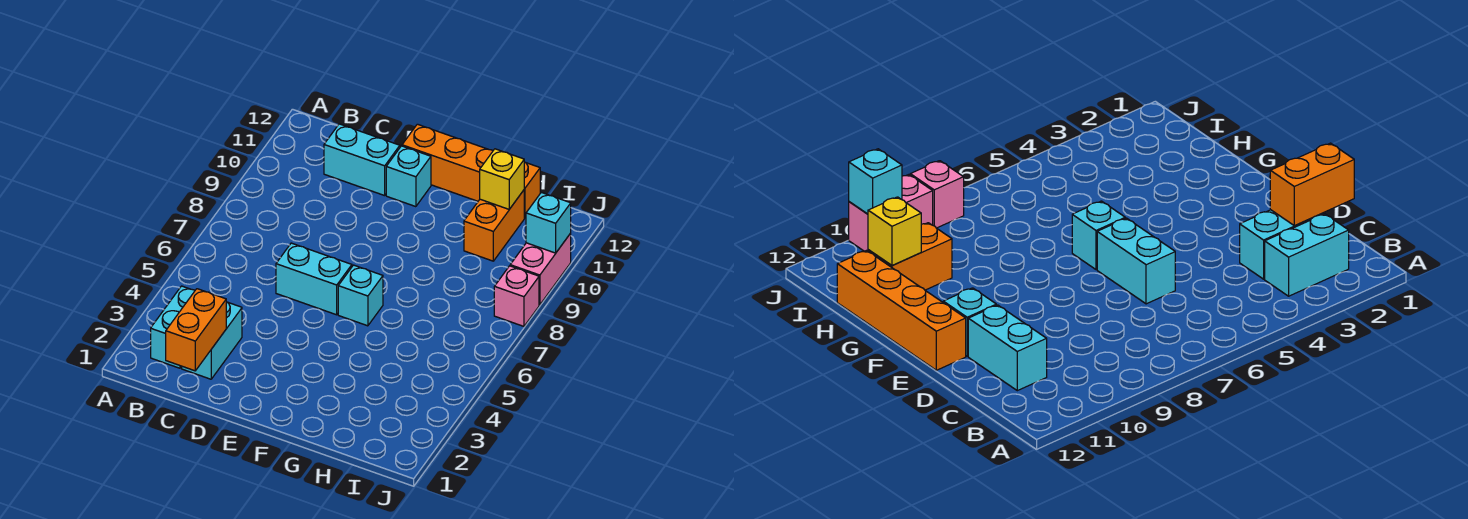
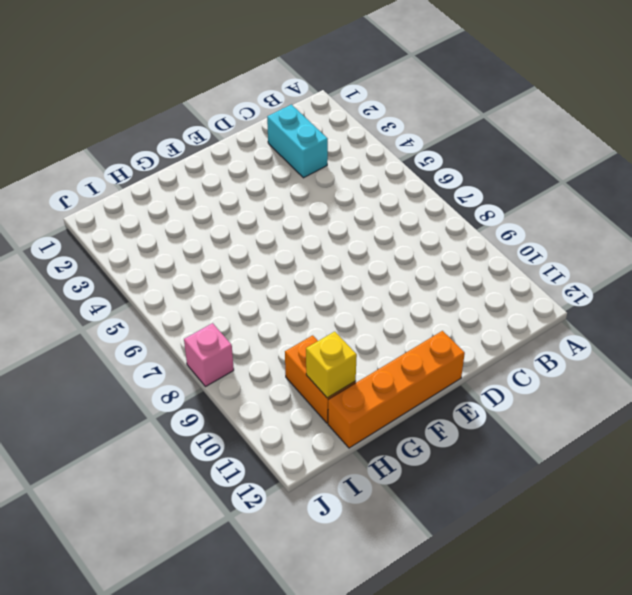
none -> cyan brick B2:B3 level 1
none -> cyan brick C11:D11 level 1
none -> cyan brick D6:E6 level 1

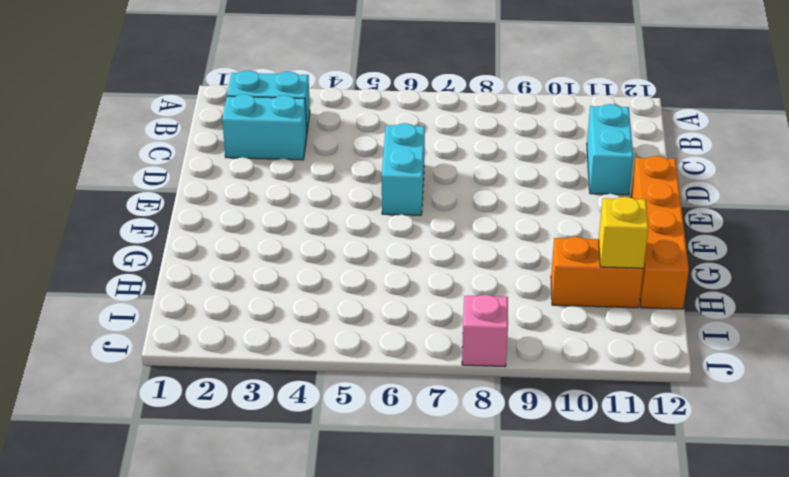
none -> cyan brick E11 level 1
none -> cyan brick F6 level 1
none -> pink brick J9:J10 level 1

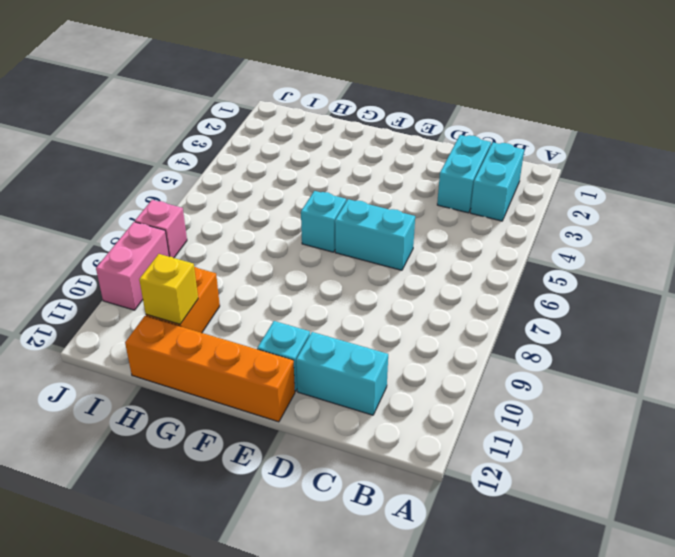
none -> orange brick C1:C2 level 2
none -> cyan brick J10 level 2

